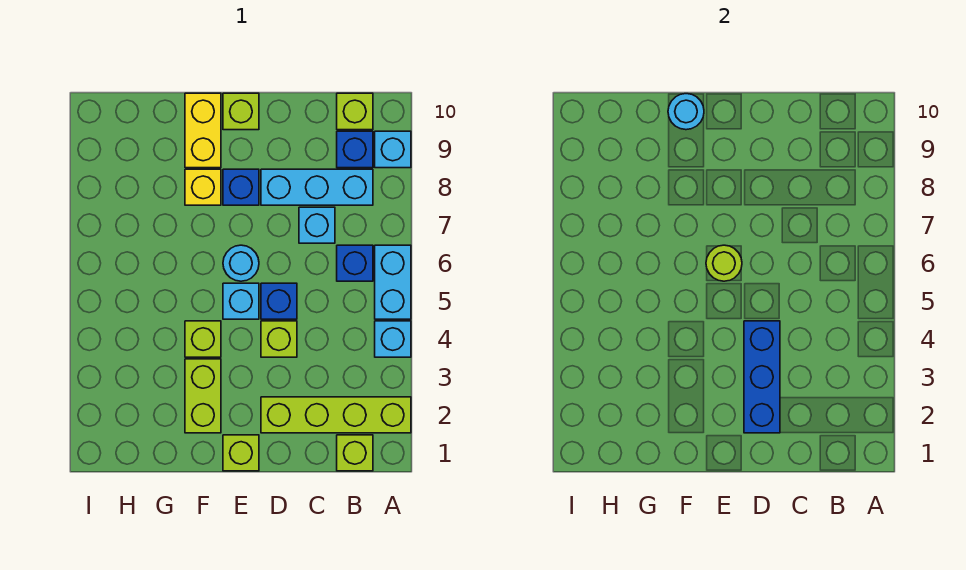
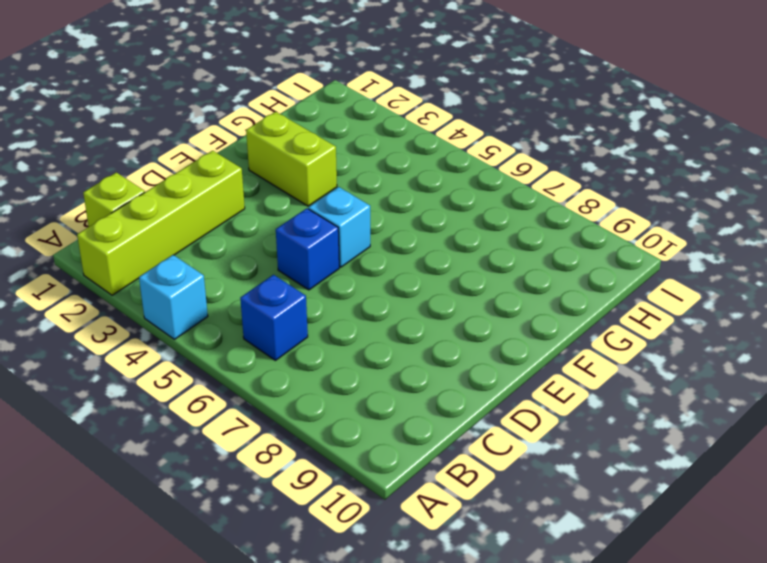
none -> cyan brick A5:A6 level 1
none -> cyan brick A9 level 1
none -> cyan brick B8:D8 level 1

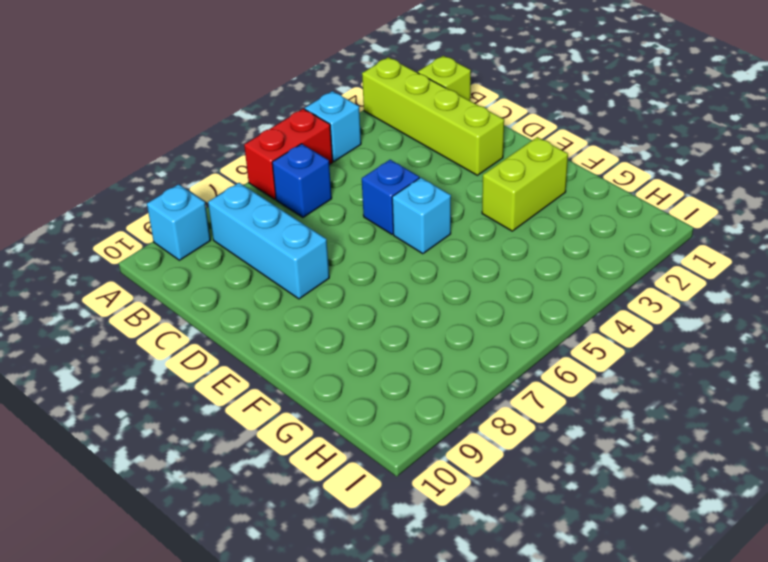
red brick A5:A6 level 1 -> cyan brick A5:A6 level 1
none -> blue brick B9 level 1
none -> lime brick B10 level 1
none -> cyan brick C7 level 1

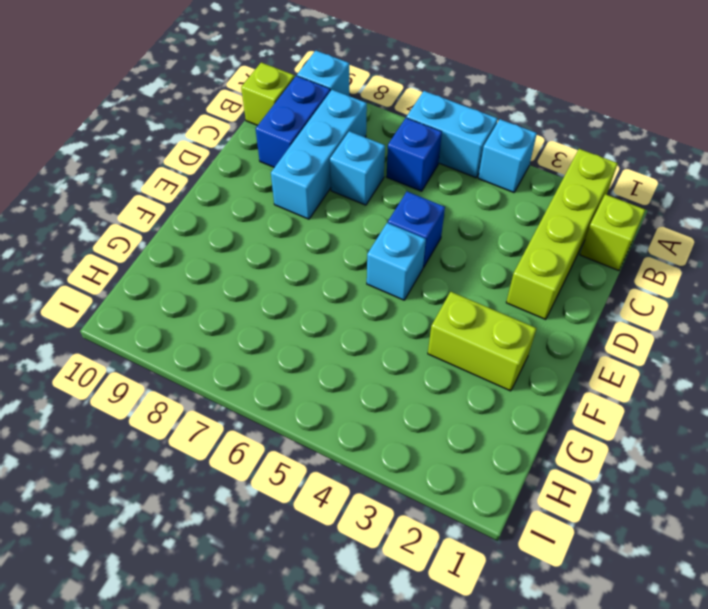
blue brick B9:C9 level 1 -> blue brick B9 level 1
none -> lime brick D4 level 1
none -> lime brick E1 level 1
none -> cyan round brick E6 level 1

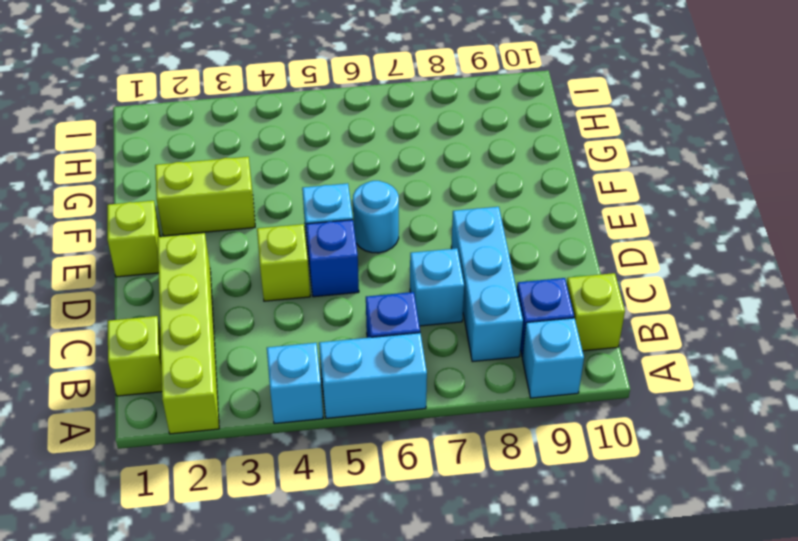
none -> blue brick E8 level 1
none -> lime brick E10 level 1
none -> lime brick F4 level 1

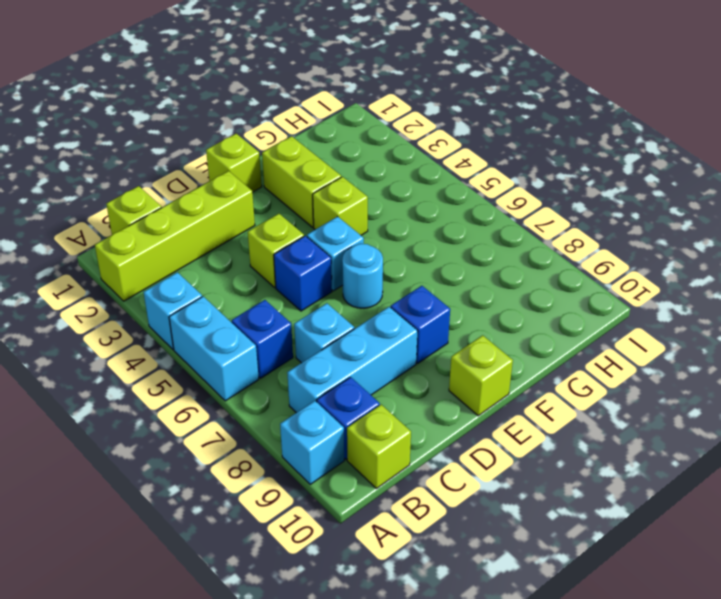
none -> yellow brick F8 level 1
none -> yellow brick F9:F10 level 1
none -> blue brick D2:D4 level 2

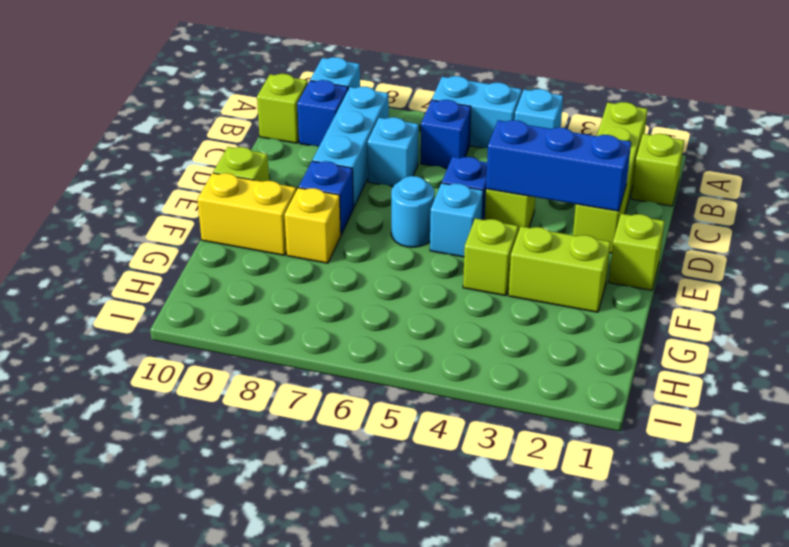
none -> lime round brick E6 level 2
none -> cyan round brick F10 level 2

